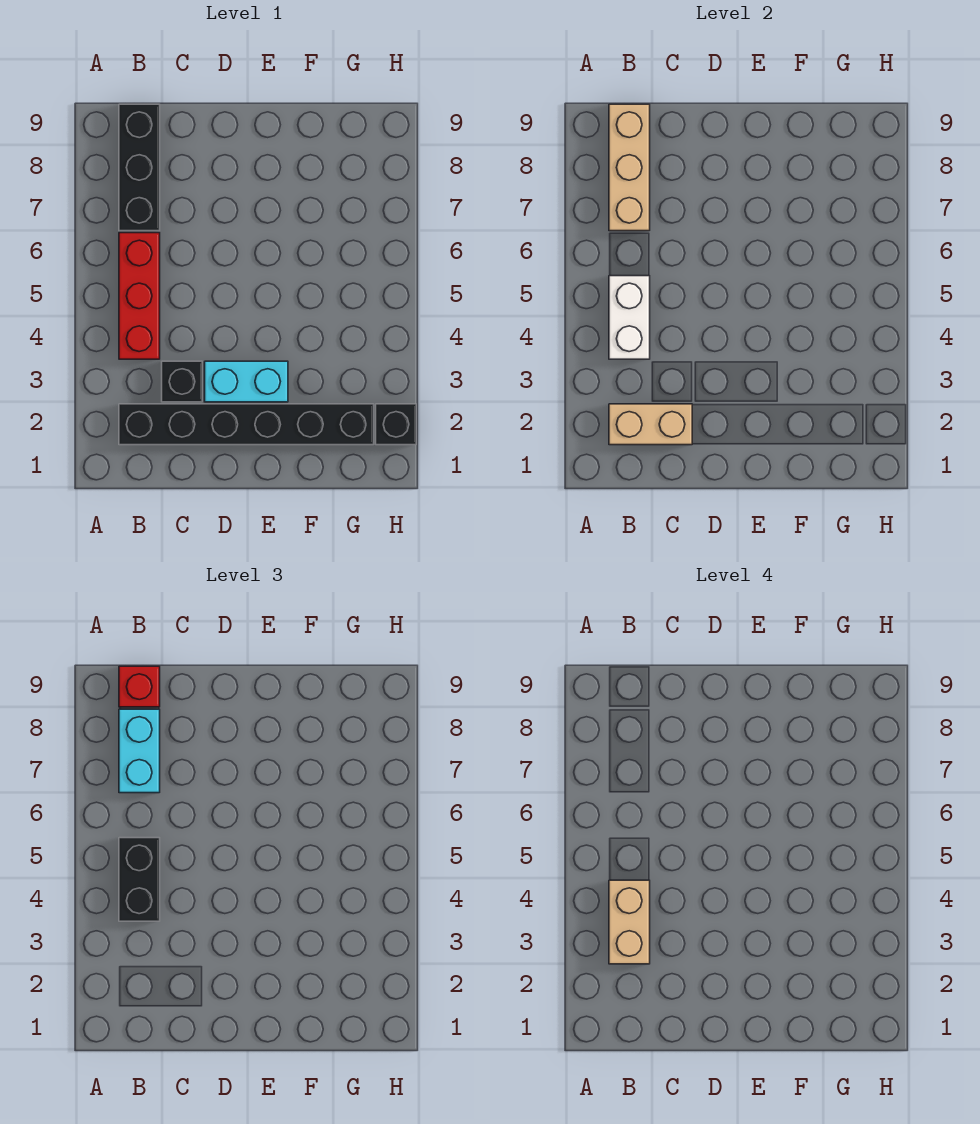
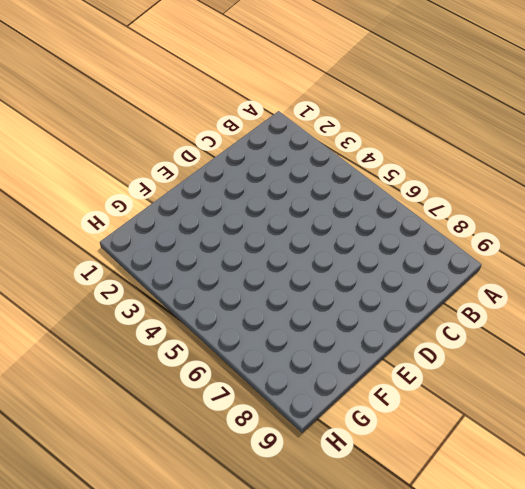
none -> black brick B2:G2 level 1
none -> red brick B4:B6 level 1
none -> black brick B7:B9 level 1

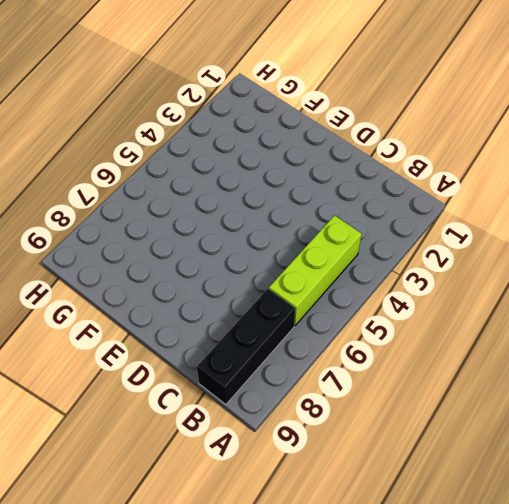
lime brick B4:B6 level 1 -> red brick B4:B6 level 1
none -> black brick B2:G2 level 1
none -> black brick C3 level 1
none -> cyan brick D3:E3 level 1

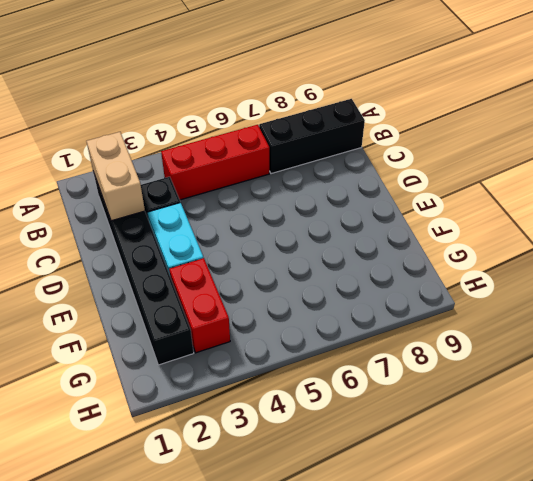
red brick F3:G3 level 1 -> none
none -> black brick H2 level 1
none -> white brick B4:B5 level 2
none -> tan brick B7:B9 level 2

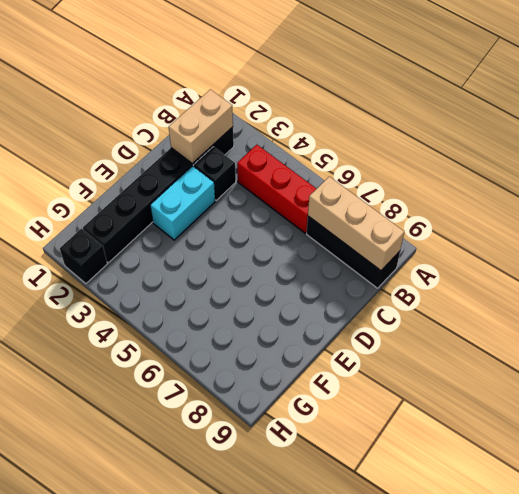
none -> white brick B4:B5 level 2
none -> black brick B4:B5 level 3
none -> cyan brick B7:B8 level 3

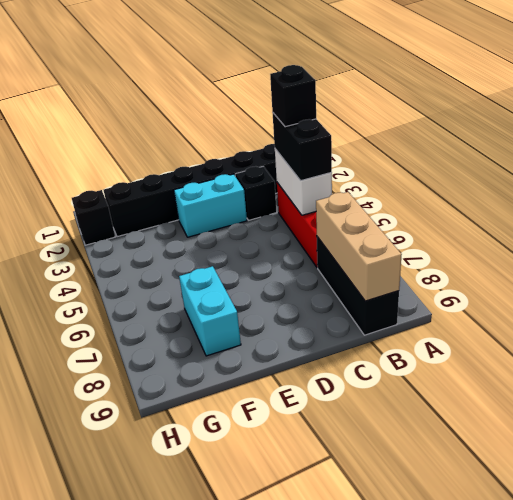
black brick B4 level 4 -> tan brick B3:B4 level 4
cyan brick F7:F8 level 1 -> cyan brick B7:B8 level 3
none -> tan brick B2:C2 level 2
none -> red brick B9 level 3

